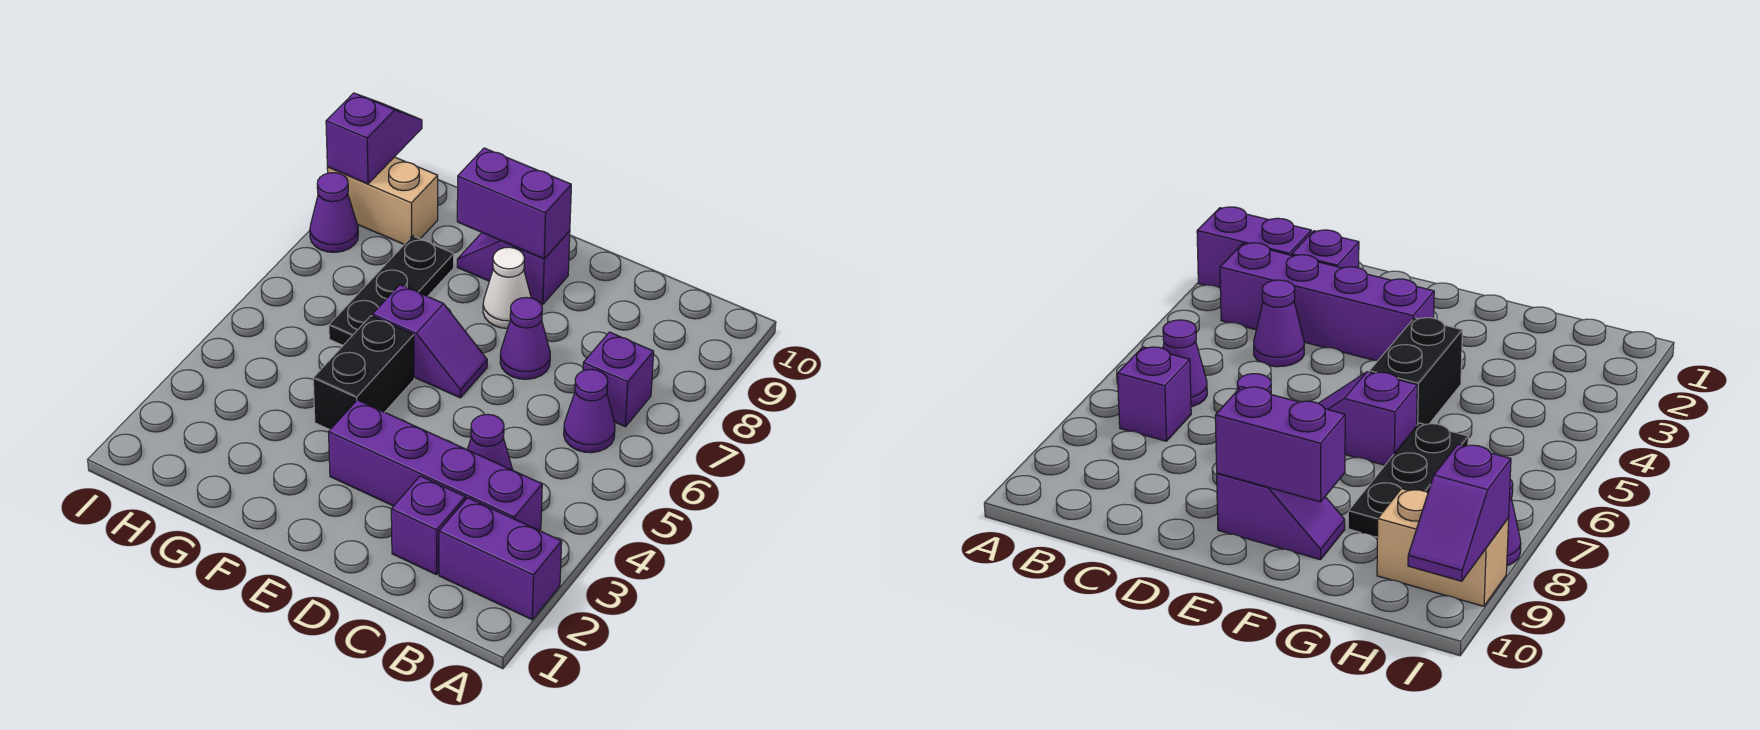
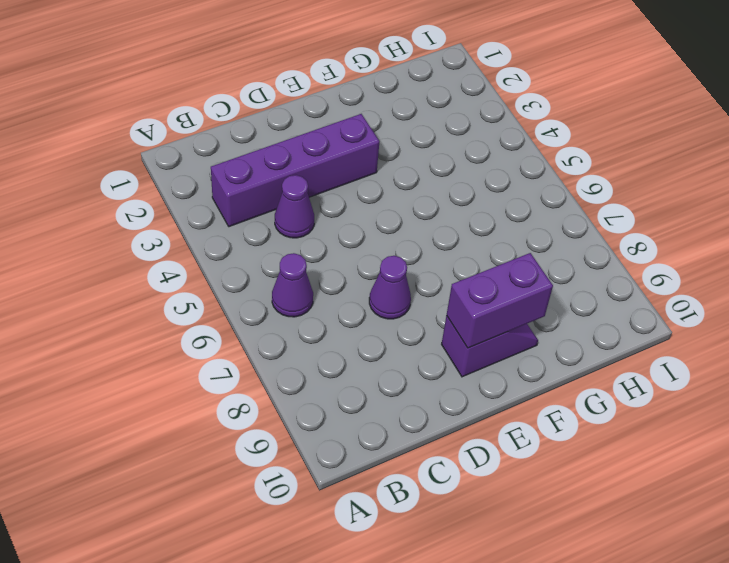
none -> purple brick A2:B2 level 1
none -> purple brick B7 level 1
none -> purple brick C2 level 1

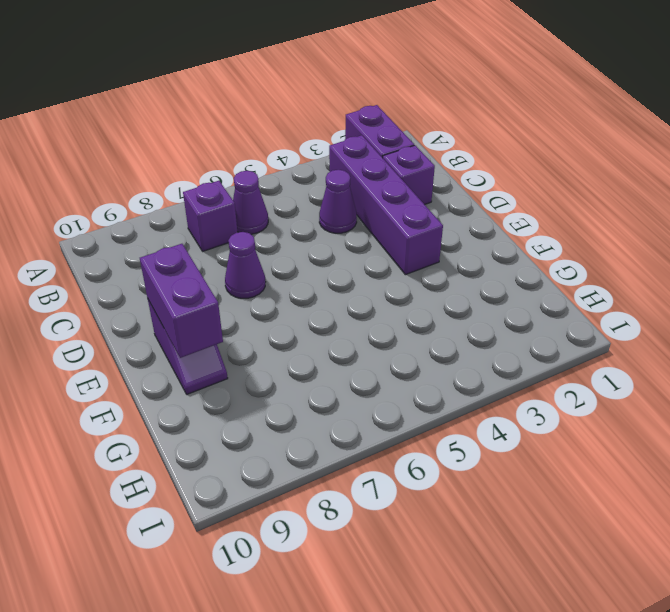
none -> purple slope E6:F6 level 1 top F
none -> white cone E8 level 1
none -> black brick F4:F5 level 1

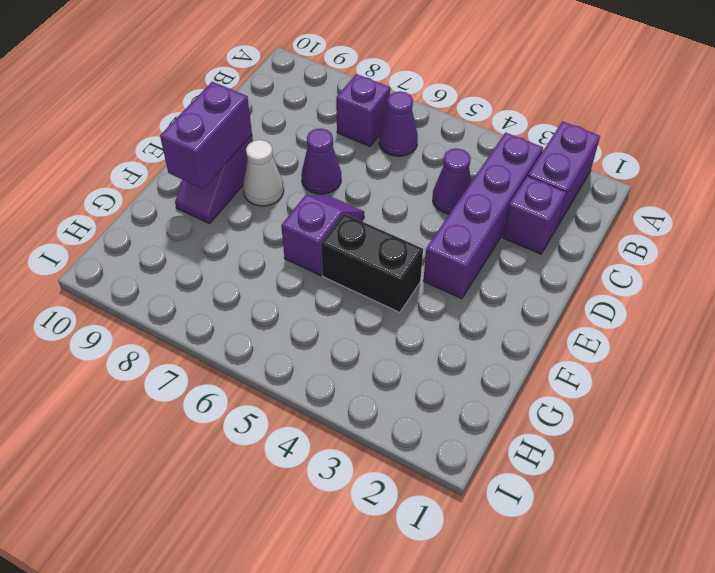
none -> black plate G6:G8 level 1
none -> tan brick H9:I9 level 1
none -> purple cone I8 level 1

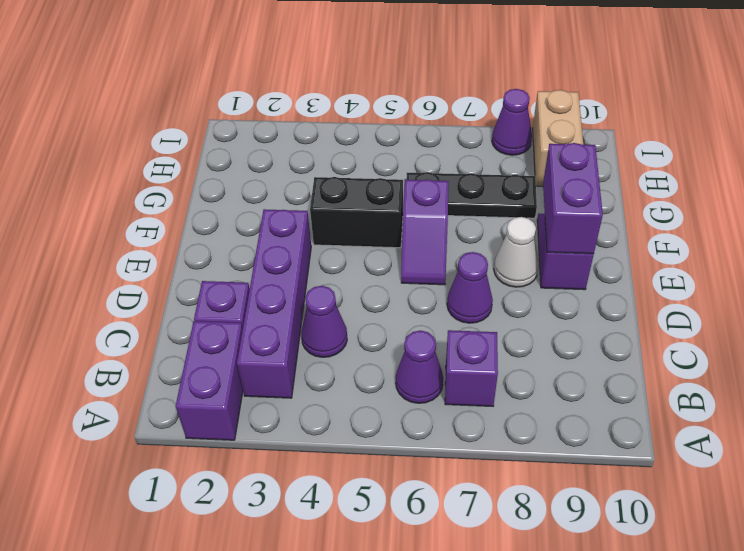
none -> purple slope I9:I10 level 2 top 9

